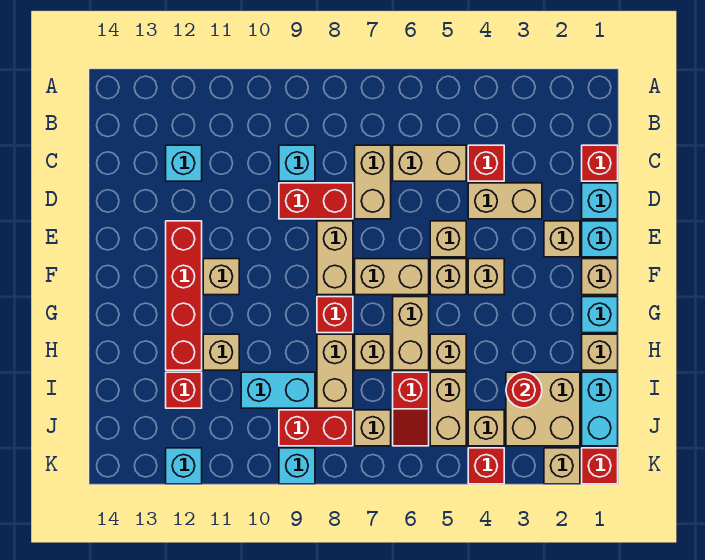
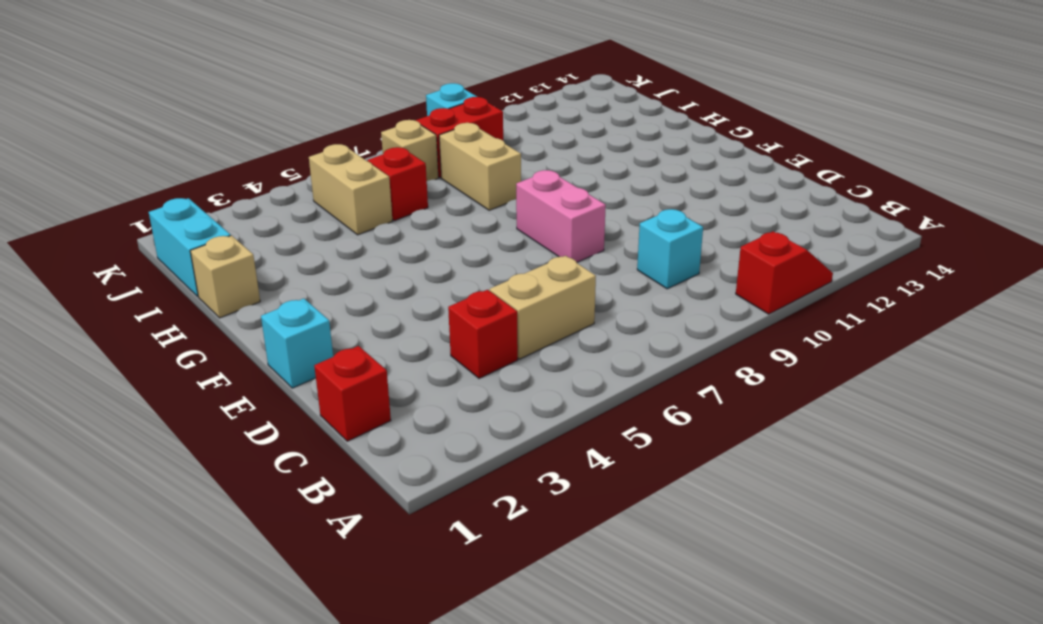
red slope A10:A11 level 1 top 10 -> none
pink brick E8:F8 level 1 -> tan brick E8:F8 level 1
none -> tan brick C7:D7 level 1
none -> cyan brick C12 level 1
none -> cyan brick D1 level 1
none -> tan brick D3:D4 level 1

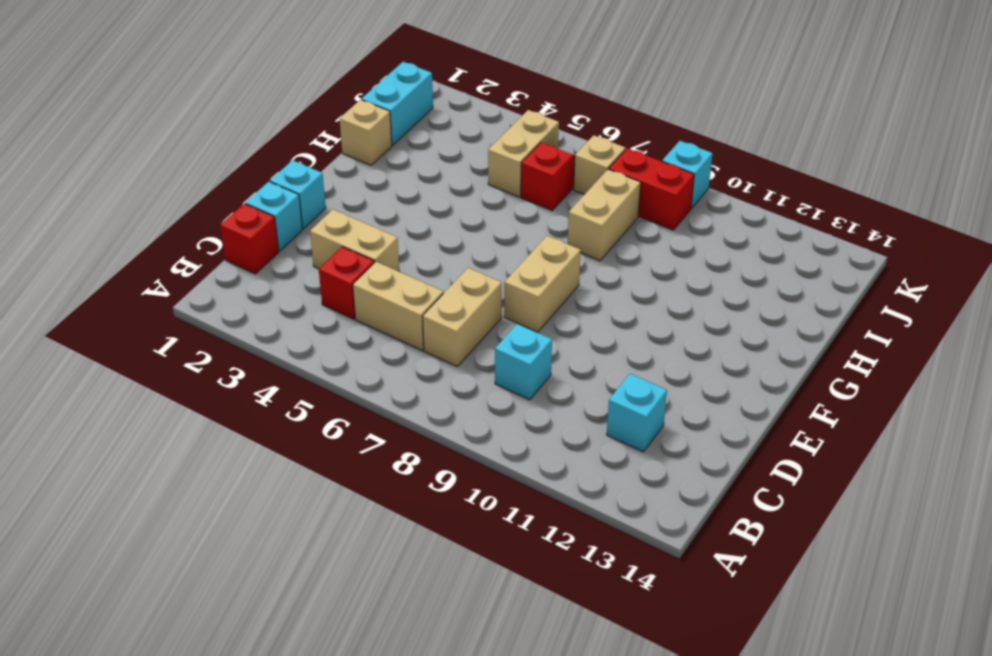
none -> red brick D8:D9 level 1
none -> tan brick E2 level 1
none -> tan brick E5 level 1
none -> red brick E12:H12 level 1

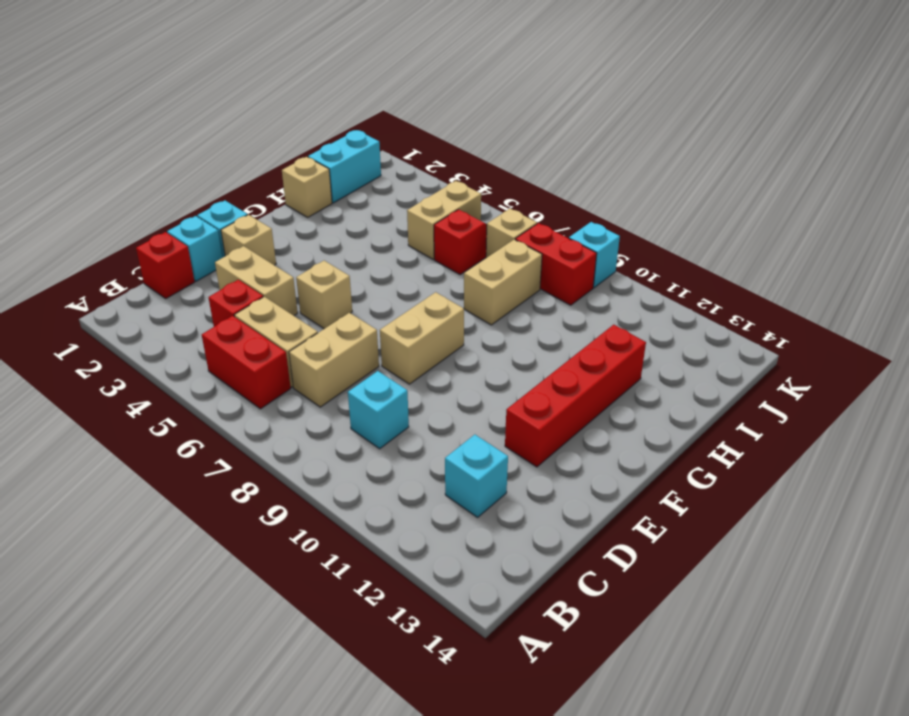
red brick B5:B6 level 1 -> red brick D8:D9 level 1
none -> tan brick F1 level 1
none -> tan brick F4 level 1
none -> tan brick F5 level 1
none -> tan brick F6:F7 level 1

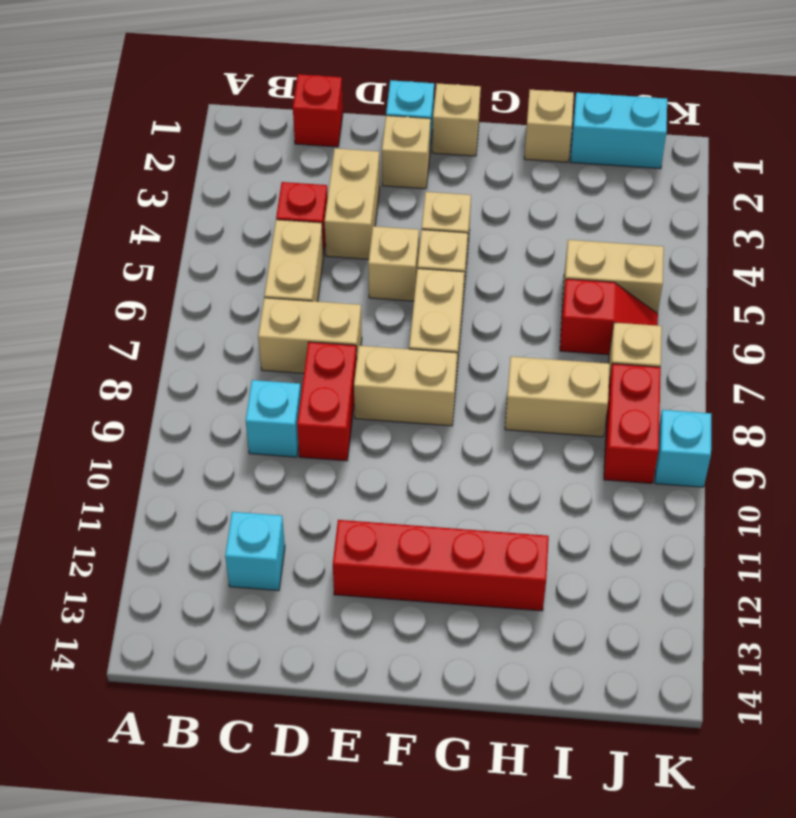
none -> cyan brick D1 level 1
none -> tan brick F11 level 1
none -> cyan brick G1 level 1
none -> tan brick G6:H6 level 1

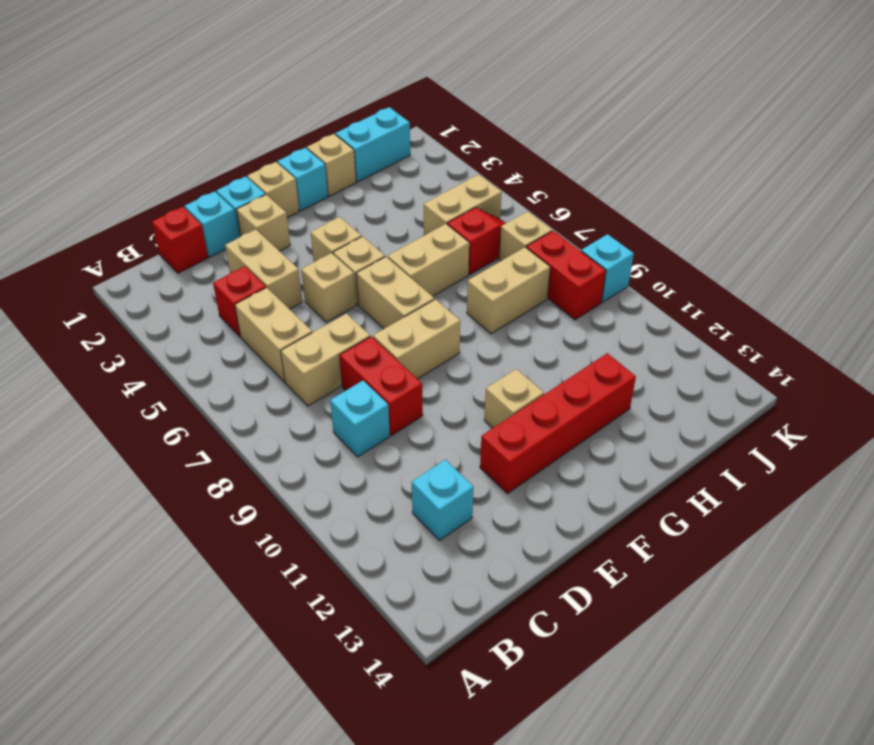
none -> red brick G8 level 1
none -> tan brick H5 level 1
none -> tan brick H7 level 1
none -> tan brick H11 level 1

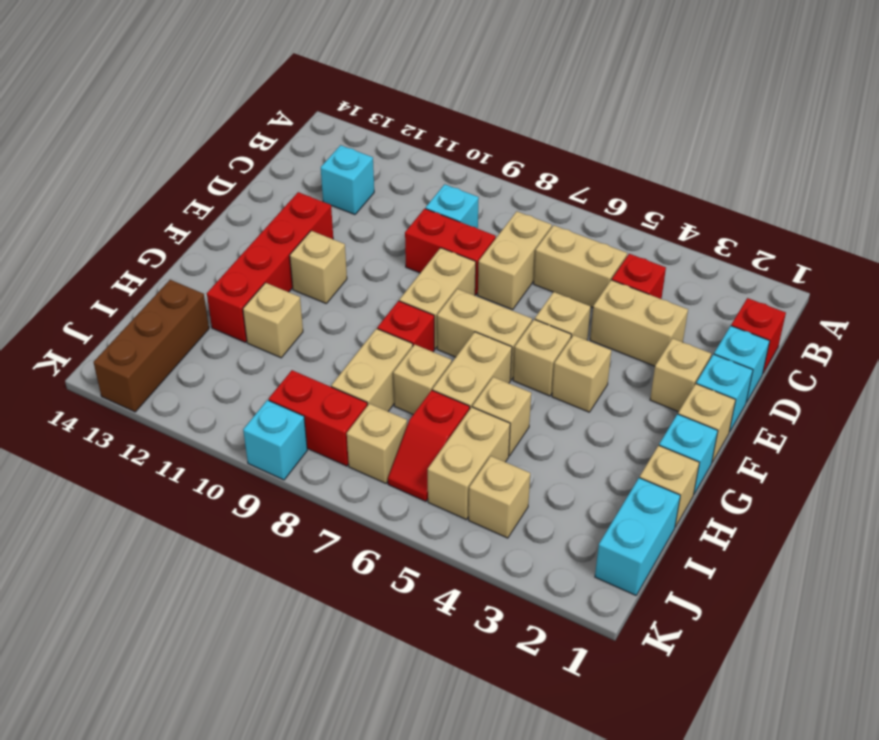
brown brick I13:K13 level 1 -> none
none -> tan brick I2:J3 level 1
none -> cyan brick I9:I10 level 1
none -> red brick I12 level 1
none -> red brick K1 level 1

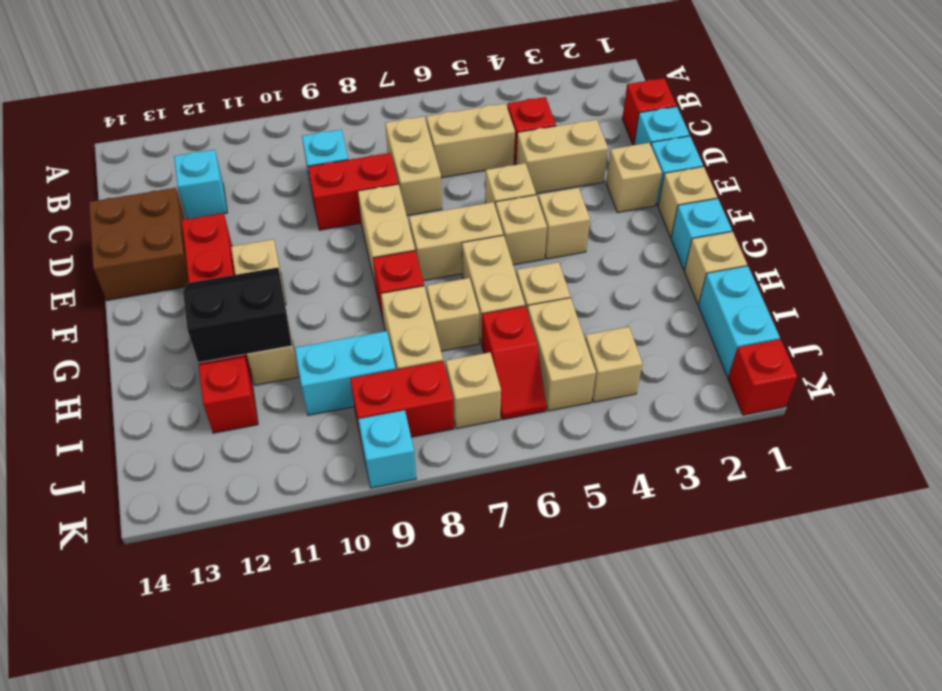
brown brick D13:E14 level 1 -> none
black slope G11:H12 level 2 top H -> none
none -> tan brick I2:J3 level 1
none -> tan brick K2 level 1
none -> red brick K4 level 1
none -> cyan brick K12 level 1

